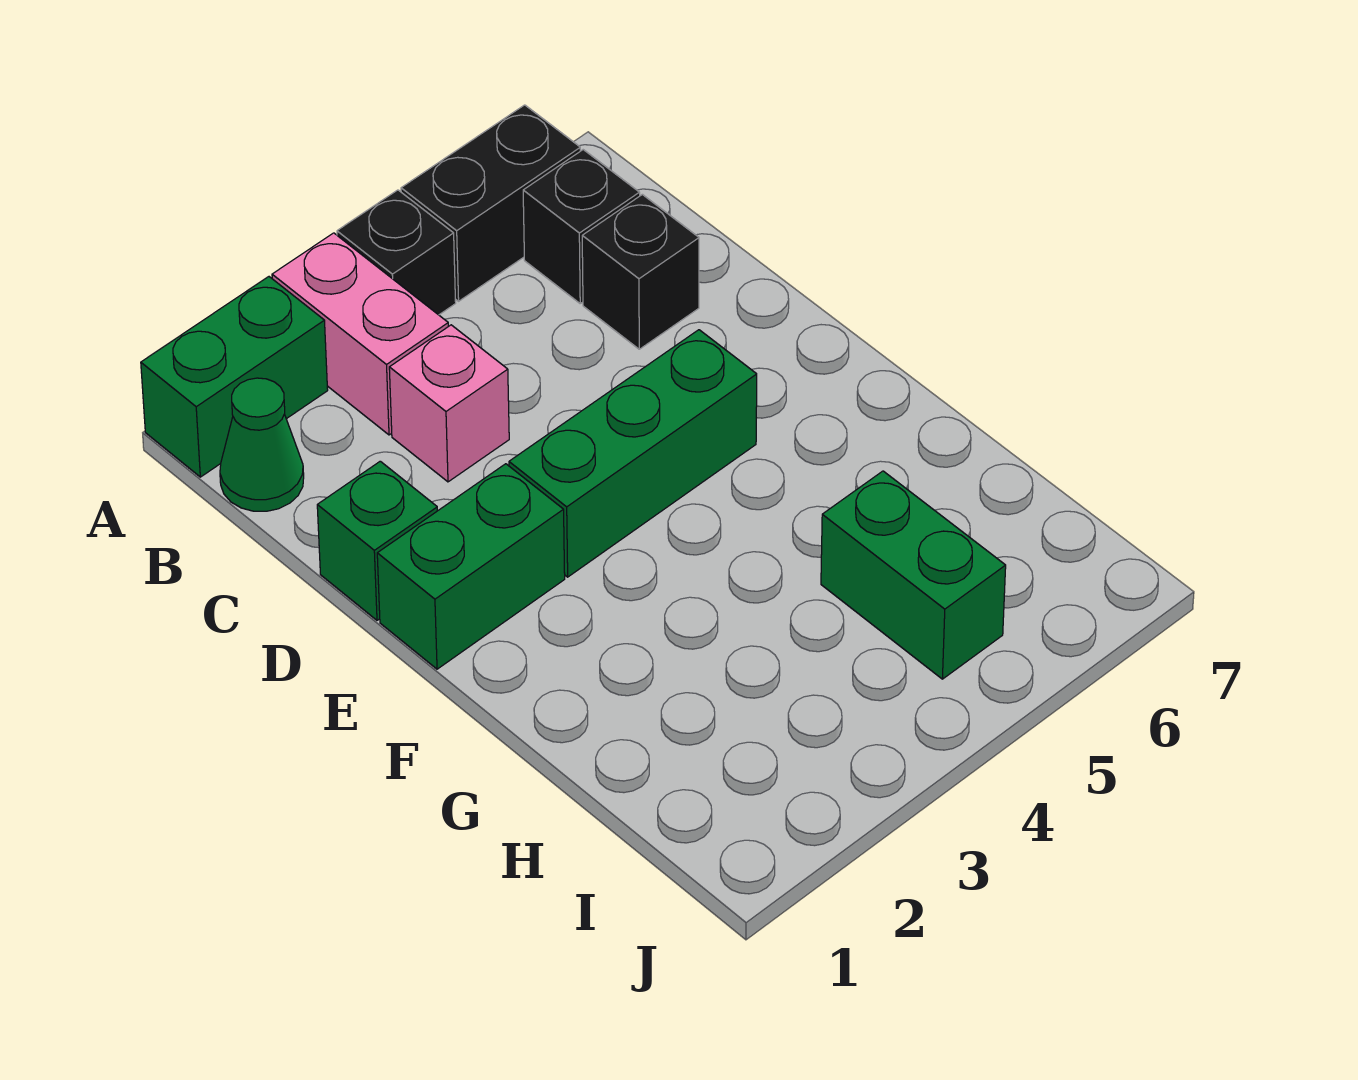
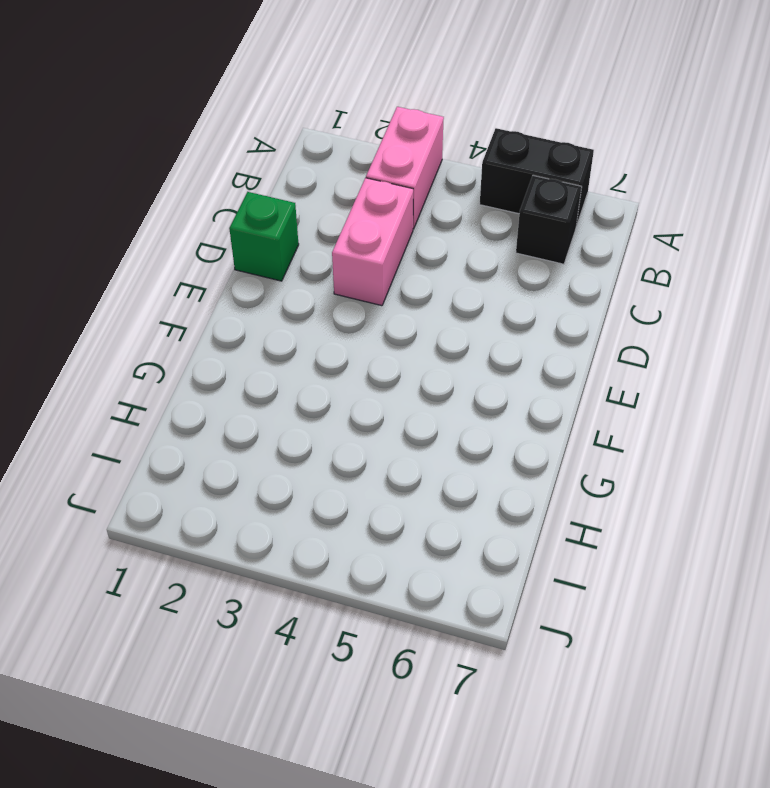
pink brick C3:D3 level 1 -> pink brick C3 level 1
none -> green brick A1:A2 level 1
none -> black brick A4 level 1
none -> green cone B1 level 1

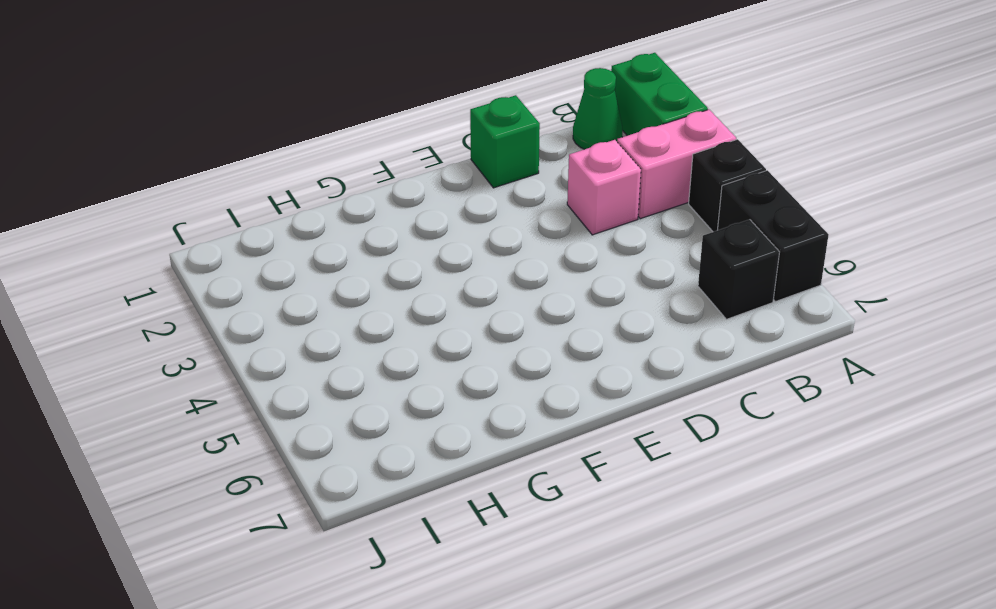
none -> black brick C6 level 1
none -> green brick E1:E2 level 1
none -> green brick E3:E5 level 1

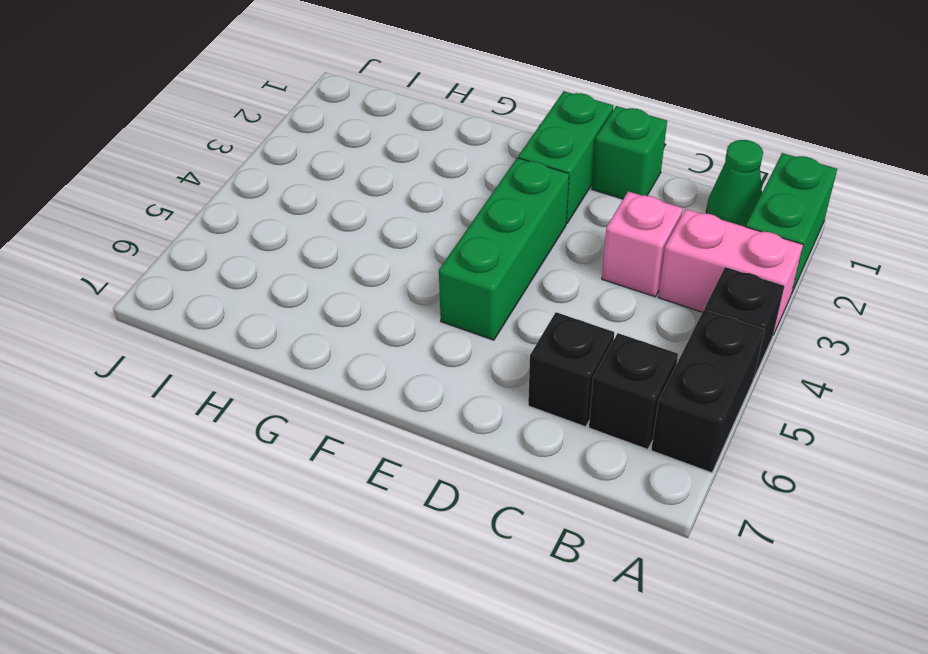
none -> green brick H5:I5 level 1

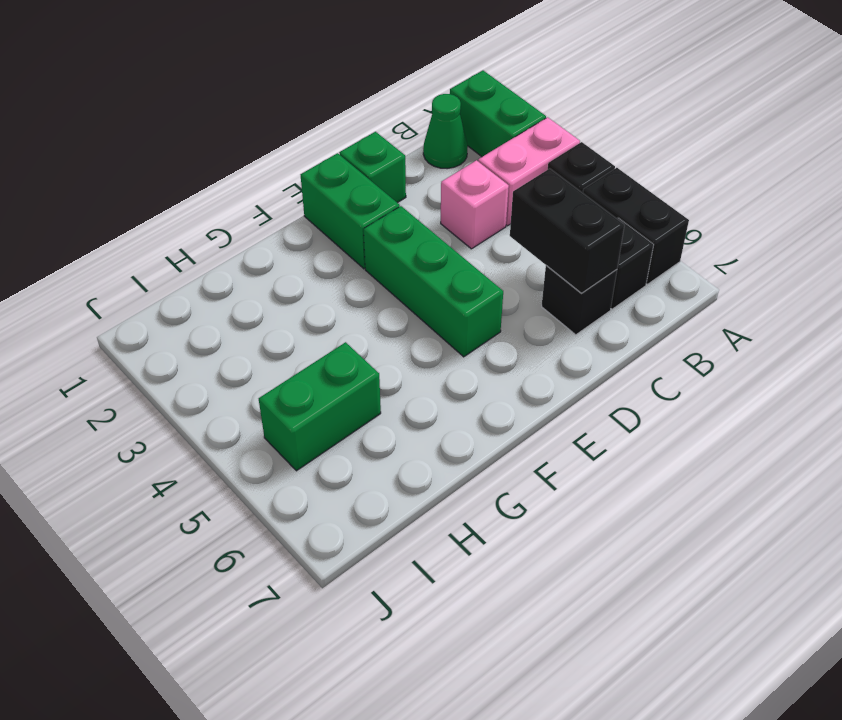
black brick C5:C6 level 2 -> none

